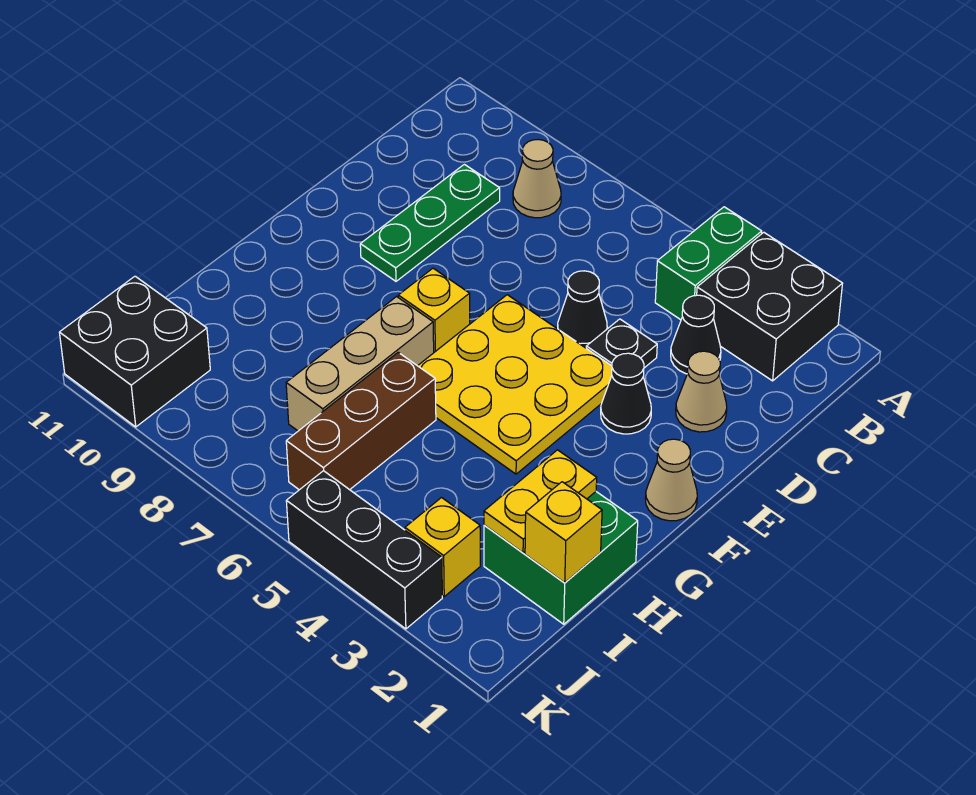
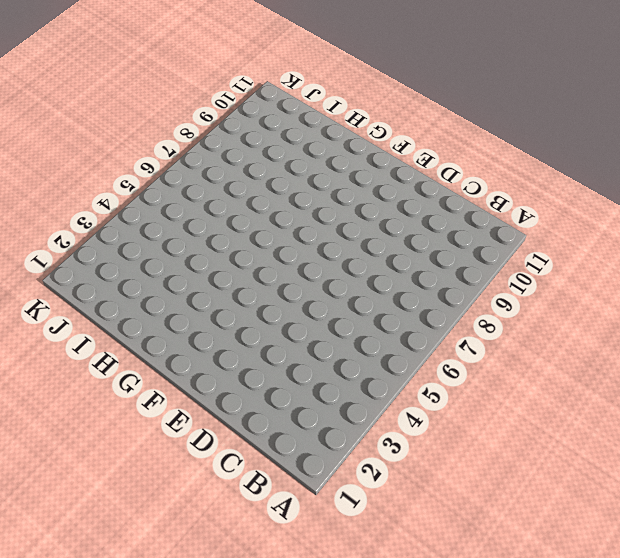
none -> black brick A2:B3 level 1
none -> green brick A4:B4 level 1
none -> tan cone B8 level 1

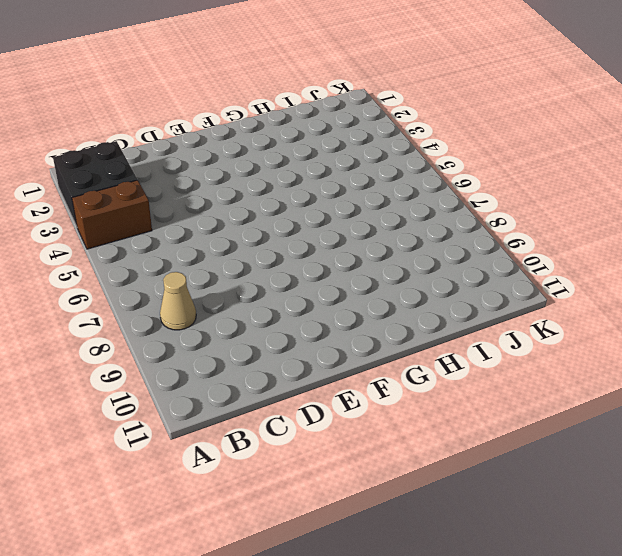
brown brick A4:B4 level 1 -> green brick A4:B4 level 1
none -> black cone C3 level 1
none -> green plate C9:E9 level 1
none -> tan cone D2 level 1

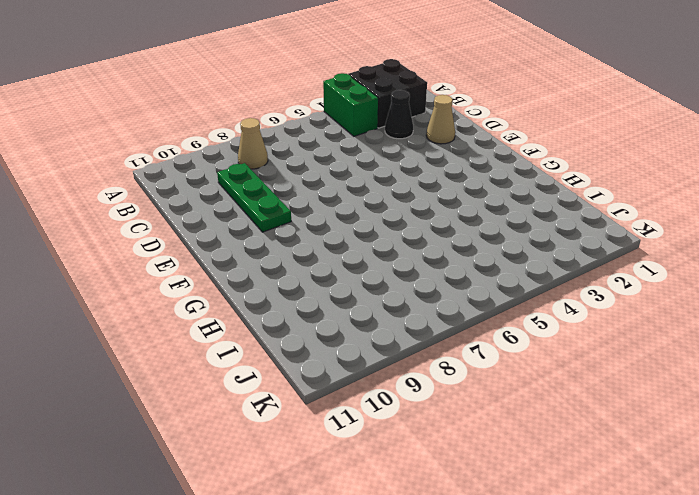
none -> black plate D4 level 1
none -> black cone D5 level 1
none -> black cone E3 level 1

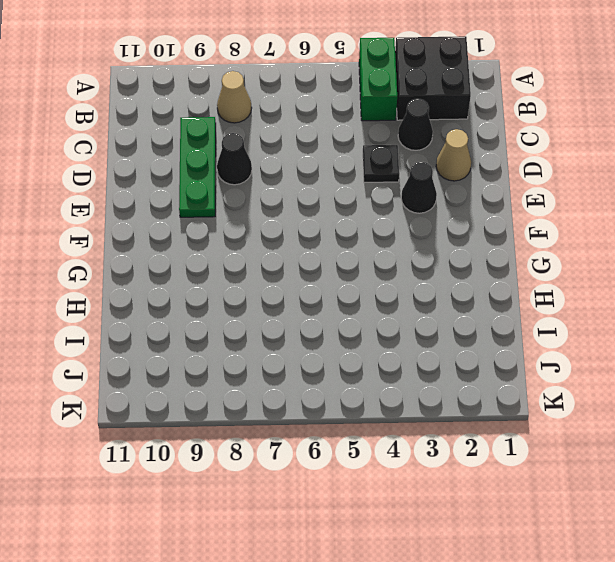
black cone D8 level 1 -> black cone D5 level 1
none -> yellow plate E4:G6 level 1
none -> tan cone F1 level 1
none -> yellow brick F7 level 1

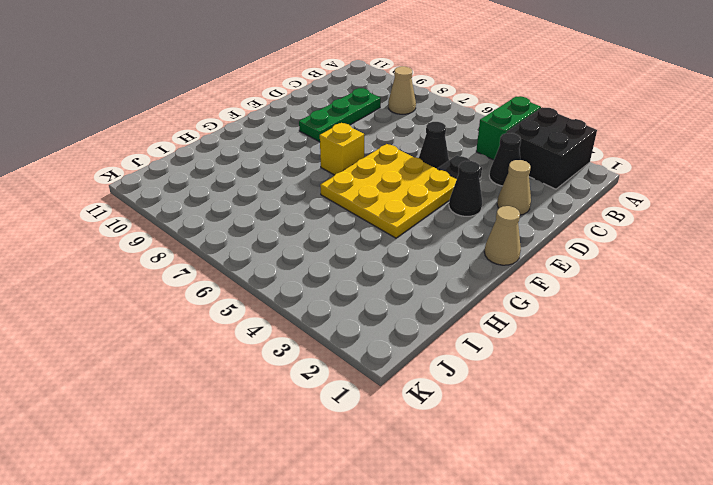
none -> tan brick G7:I7 level 1
none -> green brick H1:I2 level 1
none -> brown brick H6:J6 level 1

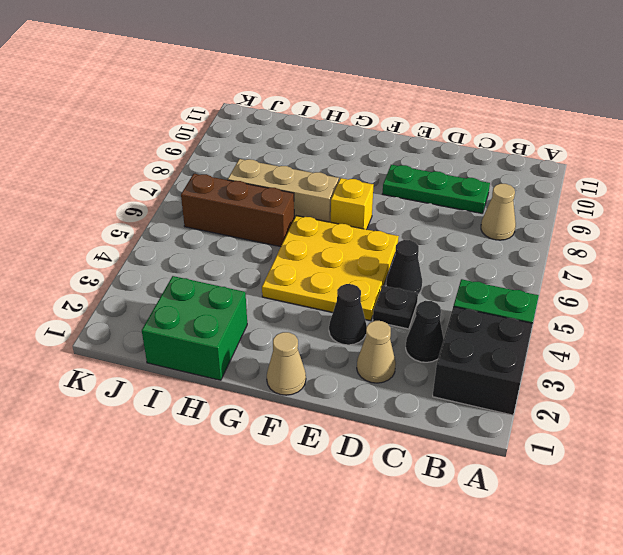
none -> yellow brick J3 level 1
none -> black brick J10:K11 level 1
none -> black brick K3:K5 level 1

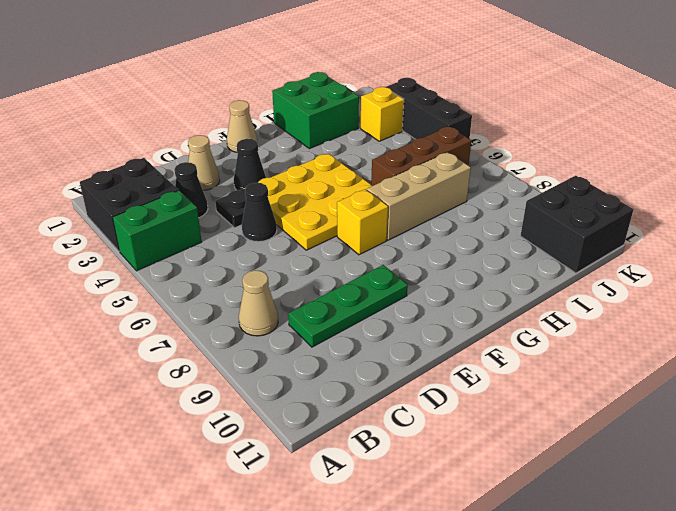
none -> yellow plate H2:I2 level 2
none -> yellow brick I1 level 2

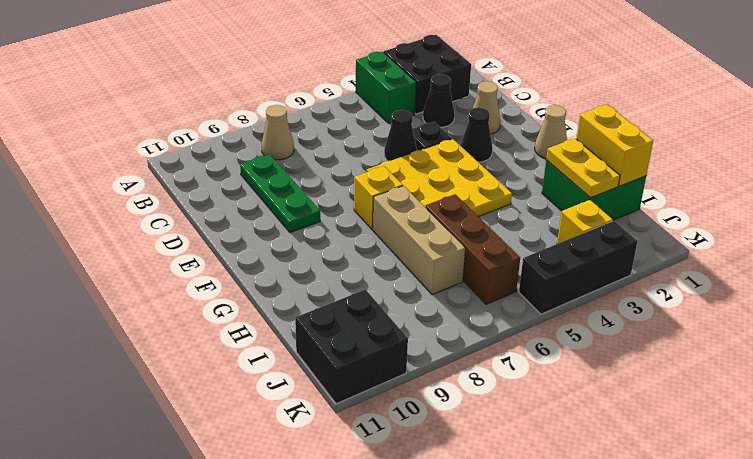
yellow brick H1:I1 level 2 -> yellow brick I1 level 2

